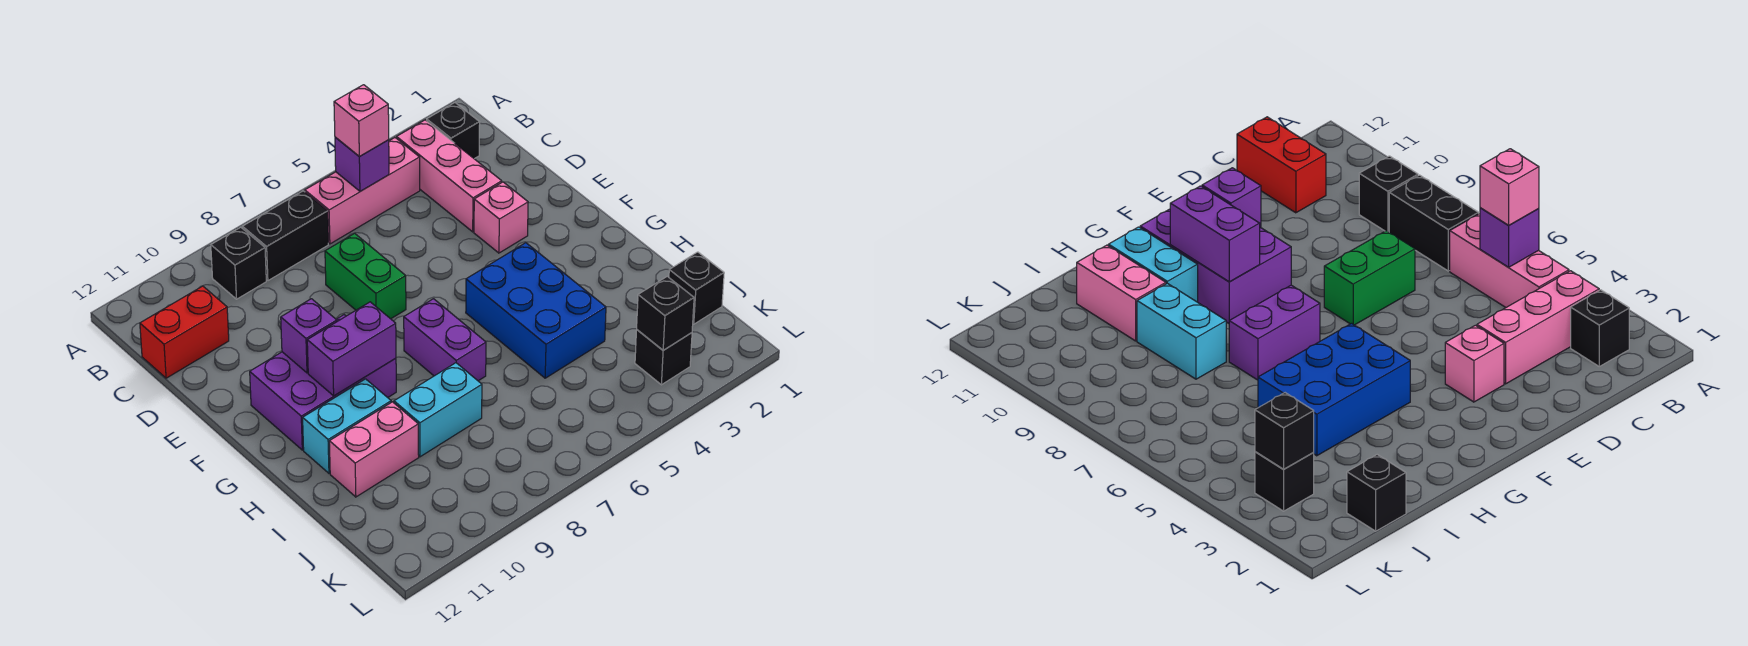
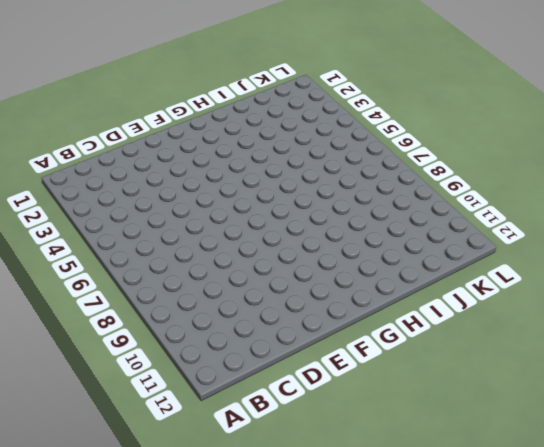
none -> black brick B2 level 1
none -> pink brick B3:D3 level 1
none -> pink brick B4:B6 level 1

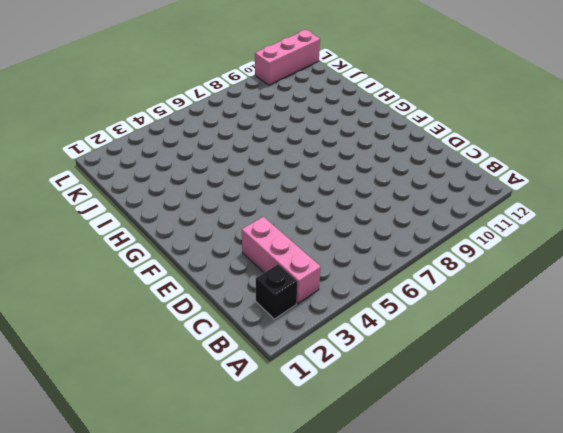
pink brick L10:L12 level 1 -> pink brick B4:B6 level 1
none -> black brick B7:B8 level 1
none -> black brick B9 level 1
none -> red brick C11:C12 level 1

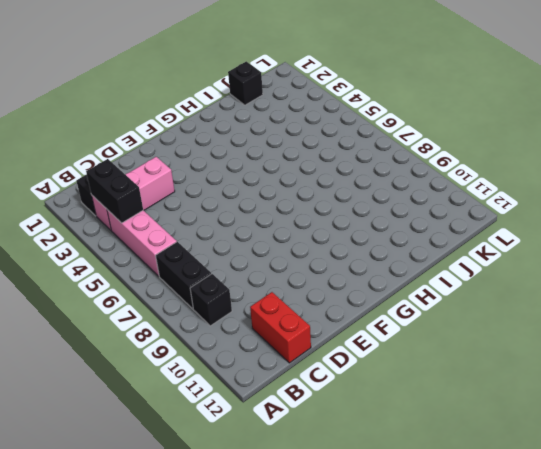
black brick B3:B4 level 2 -> none
none -> green brick D7:E7 level 1
none -> pink brick E3 level 1
none -> purple brick F9:G11 level 1

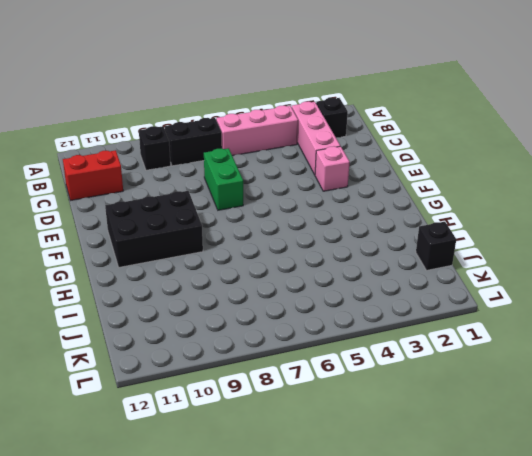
black brick F9:G11 level 1 -> purple brick F9:G11 level 1
none -> blue brick G4:I5 level 1
none -> purple brick G7:H7 level 1
none -> cyan brick H10:H11 level 1

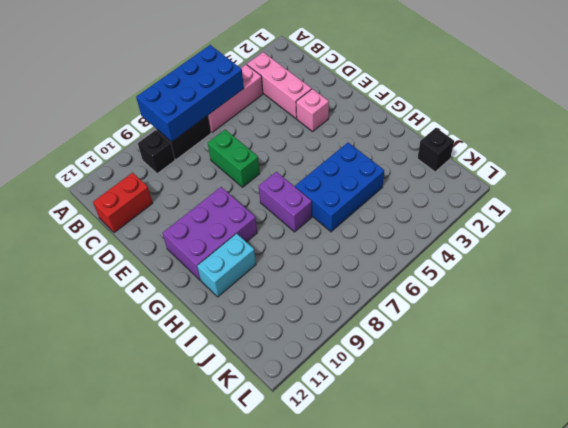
blue brick A5:B8 level 2 -> purple brick B5 level 2
blue brick H4:I6 level 1 -> blue brick G4:I5 level 1
none -> black brick B2 level 1
none -> cyan brick I8:I9 level 1
none -> pink brick I10:I11 level 1

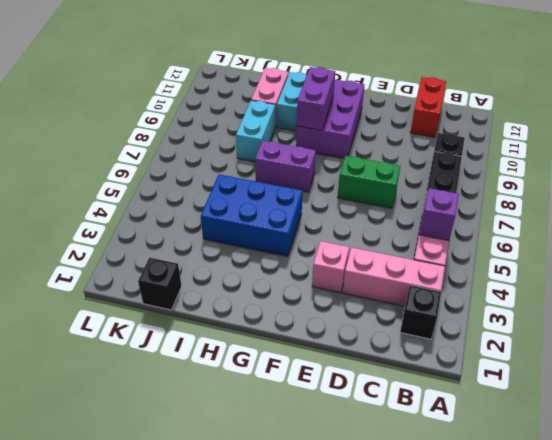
none -> black brick K3 level 1
none -> purple brick F10 level 2
none -> black brick K3 level 2

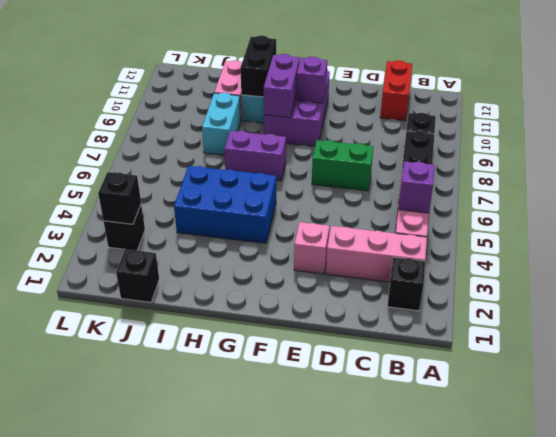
black brick H10:H11 level 2 -> none
none -> pink brick B5 level 3

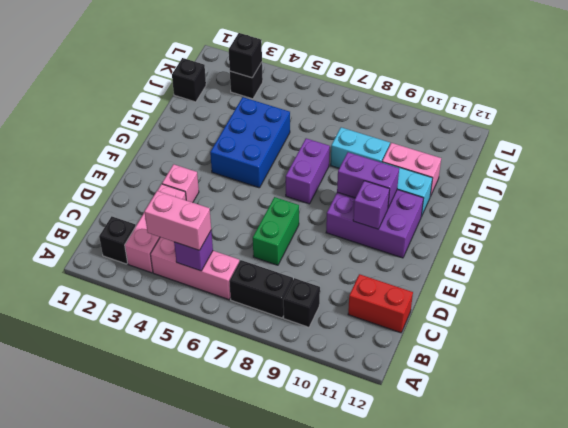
pink brick B4:B5 level 3 -> pink brick B5 level 3

